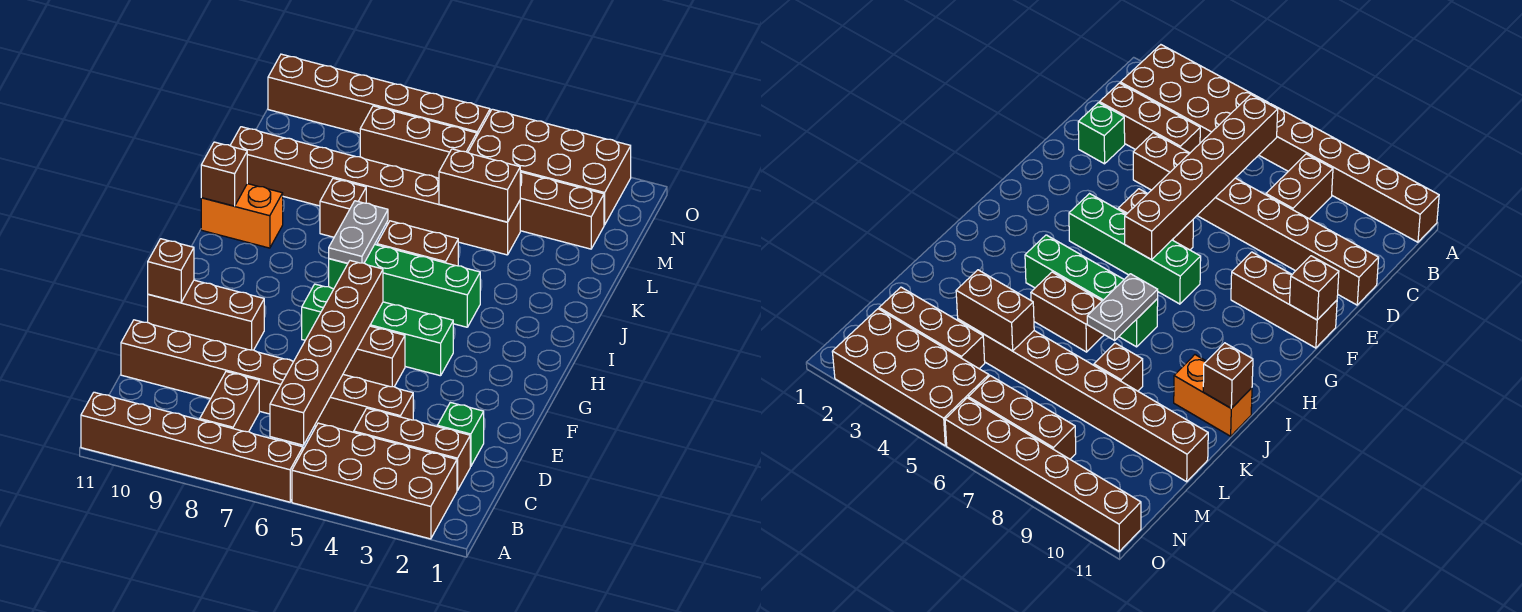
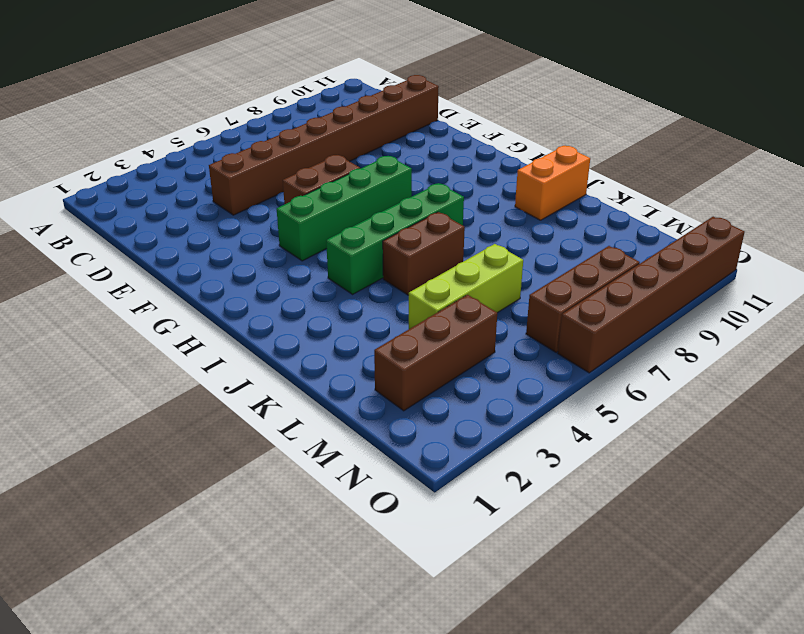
lime brick L4:L6 level 1 -> brown brick L4:L11 level 1
none -> brown brick A2:B5 level 1
none -> brown brick A6:A11 level 1
none -> brown brick B8:C8 level 1

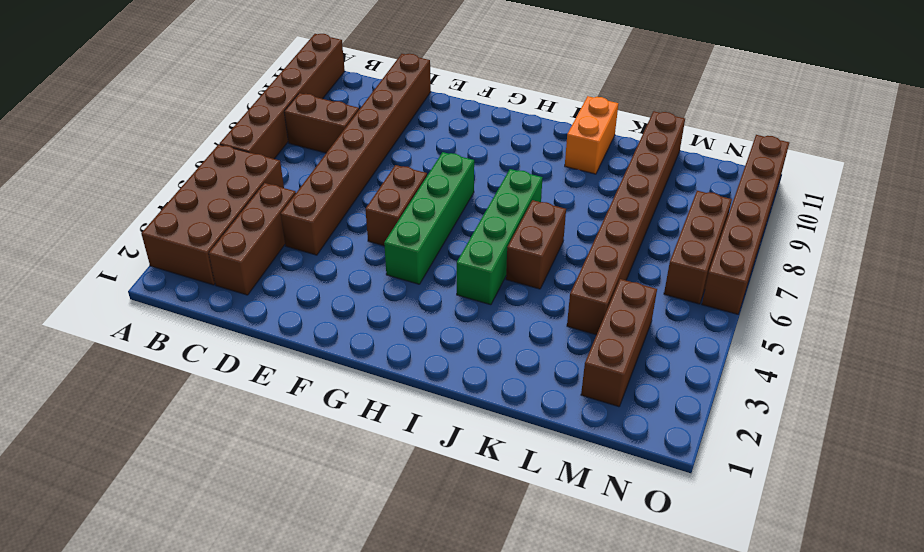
none -> green brick D2 level 1
none -> brown brick F9:F11 level 1
none -> brown brick K8 level 1

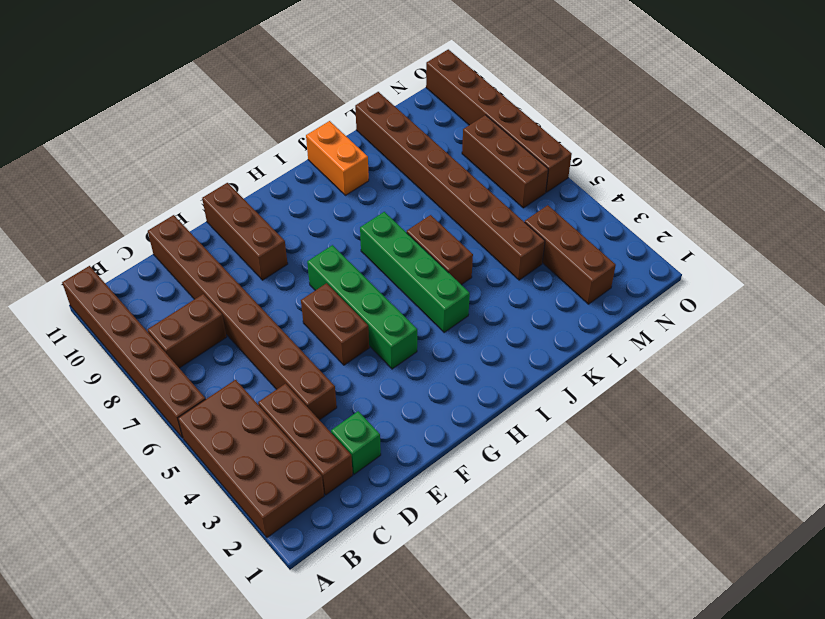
none -> brown brick K8 level 1
none -> brown brick N2:O5 level 1
none -> brown brick B6:G6 level 2

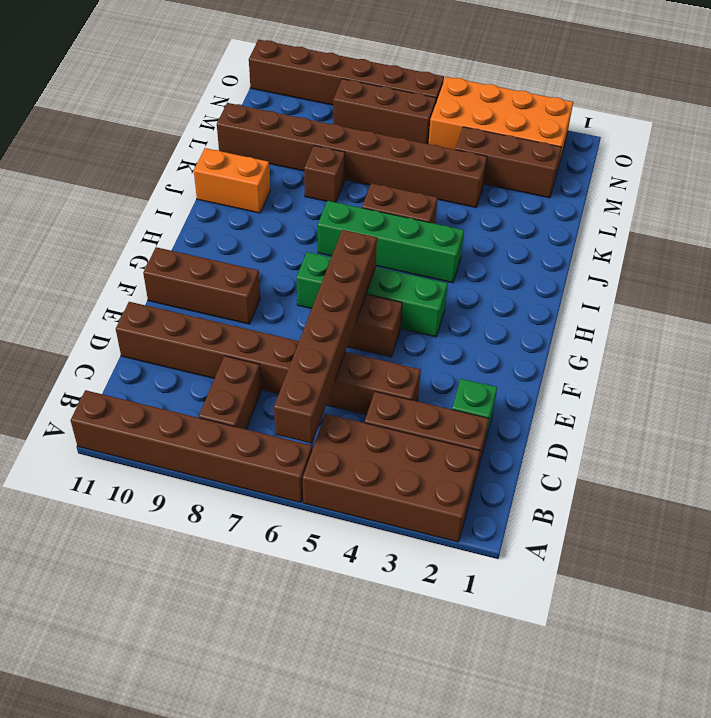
orange brick N2:O5 level 1 -> brown brick N2:O5 level 1
none -> brown brick F11 level 2
none -> grey plate I7:J7 level 2
none -> brown brick J11 level 2

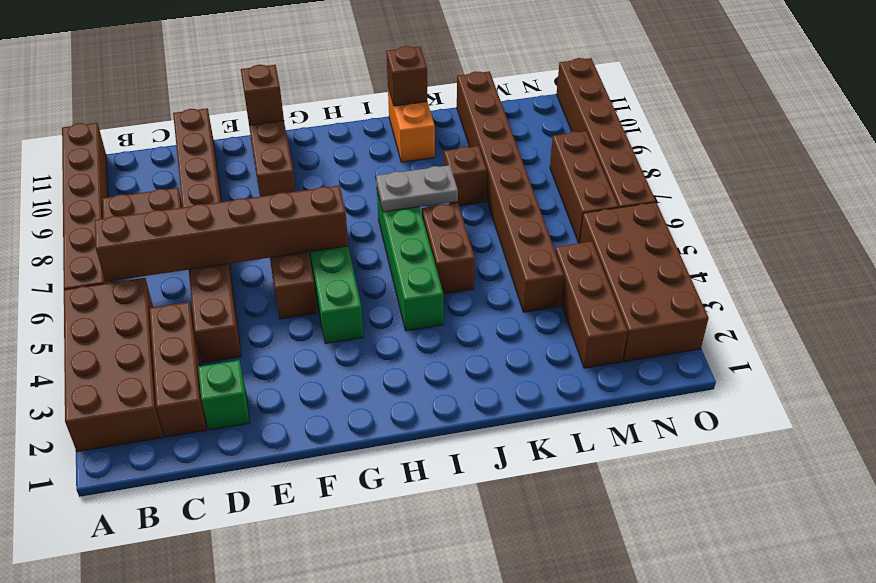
none -> brown brick L4:L5 level 2

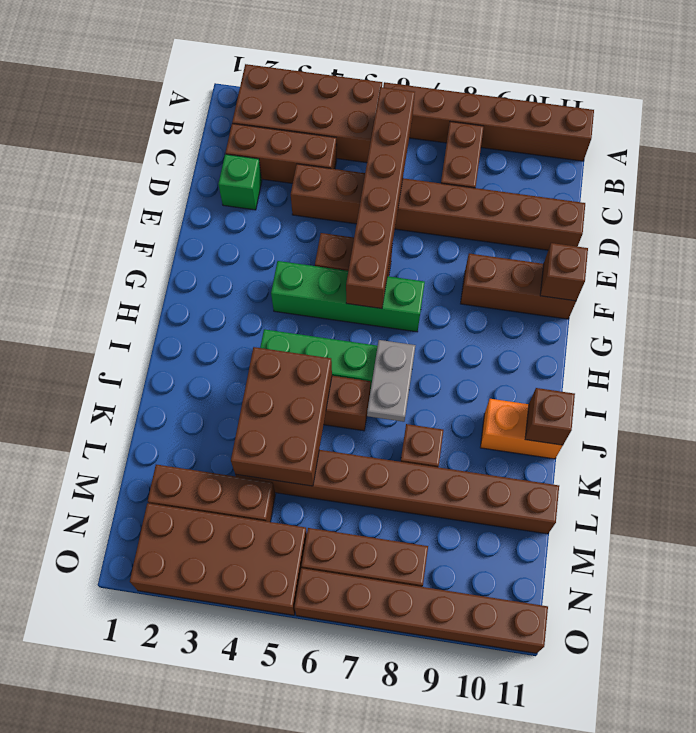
brown brick J4:L5 level 2 -> brown brick L4:L5 level 2

